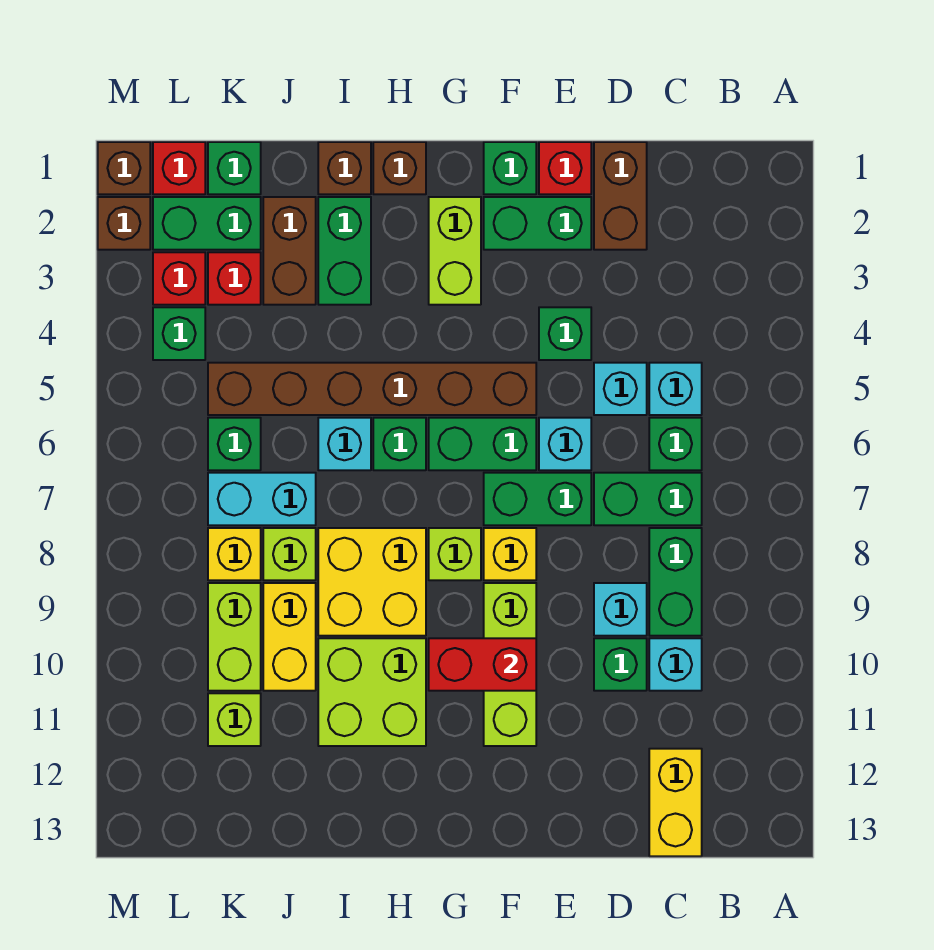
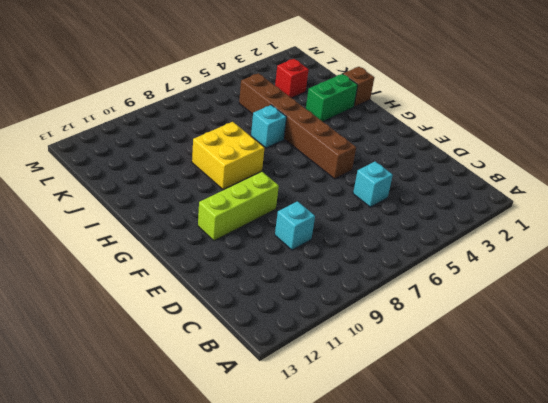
none -> cyan brick C5 level 1
none -> green brick C6 level 1
none -> green brick C7:D7 level 1
none -> green brick C8:C9 level 1

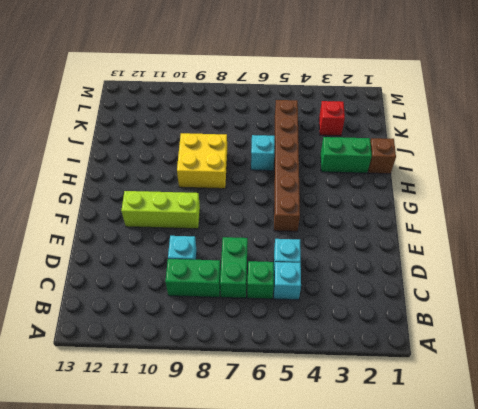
none -> cyan brick C10 level 1
none -> yellow brick C12:C13 level 1
none -> brown brick D1:D2 level 1
none -> green brick D10 level 1

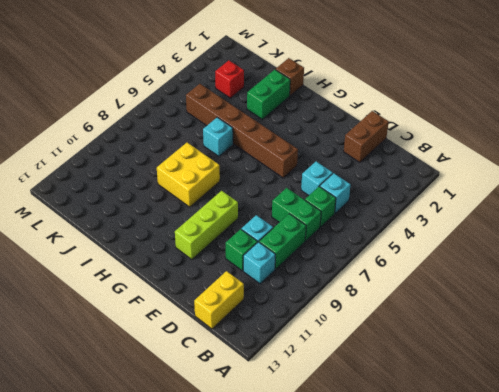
none -> red brick E1 level 1
none -> green brick E2:F2 level 1
none -> green brick E4 level 1
none -> cyan brick E6 level 1

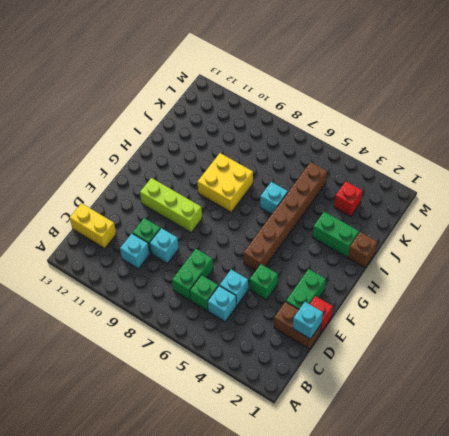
cyan brick D1 level 2 -> cyan brick E6 level 1
none -> green brick C8:C9 level 1
none -> green brick E7:F7 level 1
none -> green brick F1 level 1
none -> green brick F6:G6 level 1

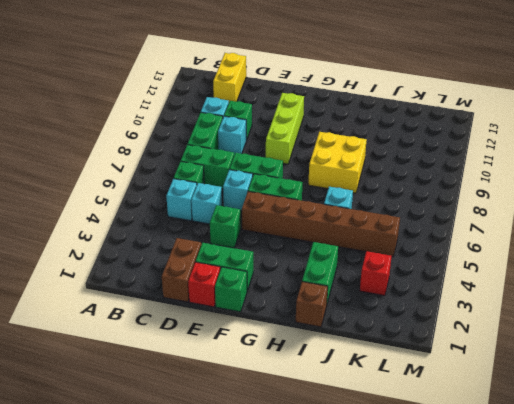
none -> yellow brick F8 level 1
none -> lime brick G2:G3 level 1
none -> lime brick G8 level 1
none -> brown brick H1 level 1

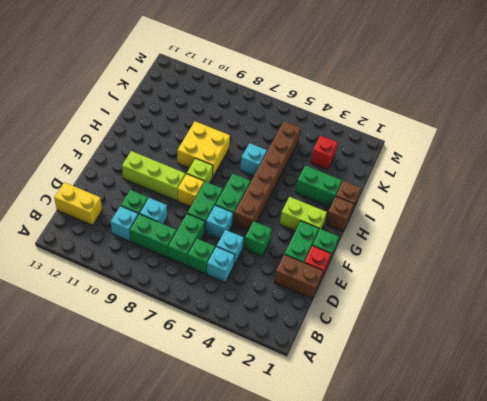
none -> green brick H6 level 1
none -> lime brick H10:I11 level 1
none -> brown brick J2:J3 level 1
none -> cyan brick J7:K7 level 1

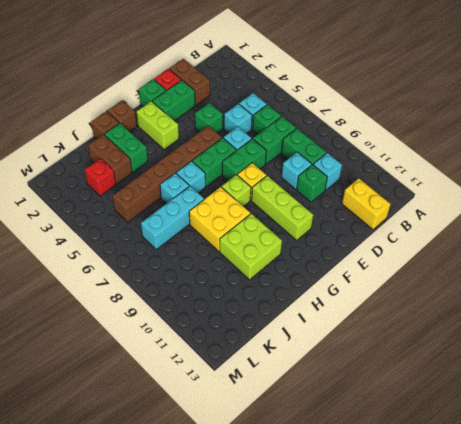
cyan brick H6 level 1 -> green brick H6 level 1
cyan brick I7:K7 level 1 -> cyan brick J7:K7 level 1
none -> lime brick J8 level 1
none -> yellow brick J9:J10 level 1
none -> green brick K1 level 1
none -> green brick K2:L2 level 1

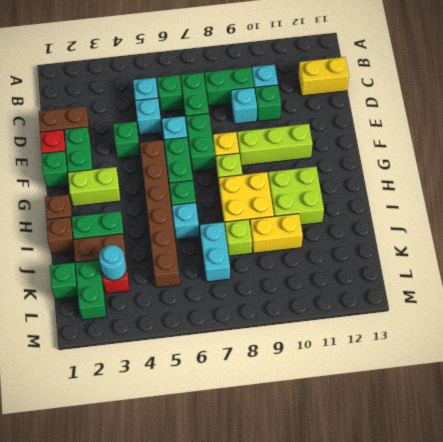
cyan round brick K3 level 2 -> none
none -> green brick K6 level 1
none -> yellow brick K8 level 1
none -> lime brick K9:K10 level 1
none -> lime brick K11 level 1

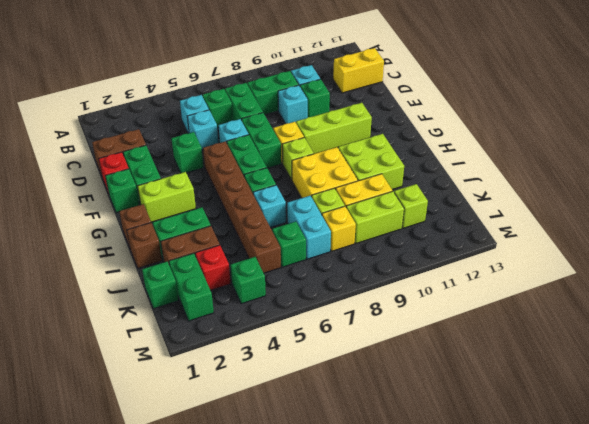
none -> red brick L1 level 1
none -> red brick L3 level 1
none -> brown brick M1 level 1
none -> brown brick M2 level 1

